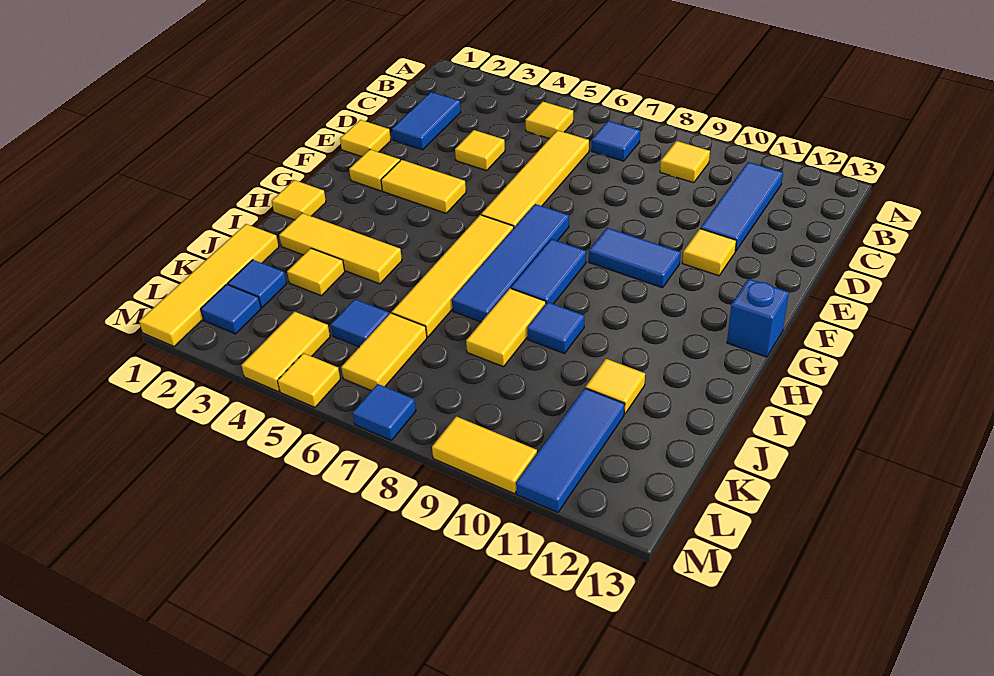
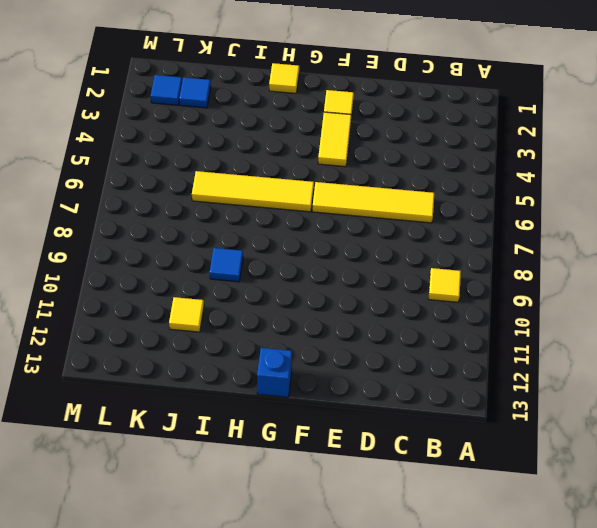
none -> yellow tile B5 level 1
none -> blue tile B7 level 1
none -> blue tile B11:D11 level 1
none -> blue tile C2:D2 level 1

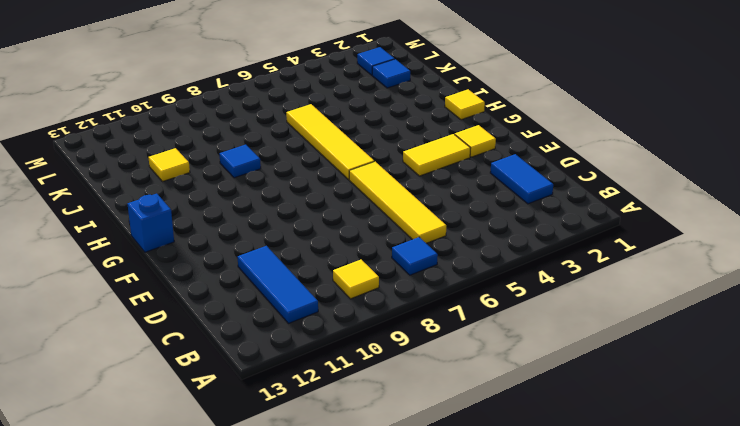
none -> yellow tile B5 level 1
none -> yellow tile D4 level 1
none -> yellow tile E1 level 1
none -> yellow tile E11 level 1

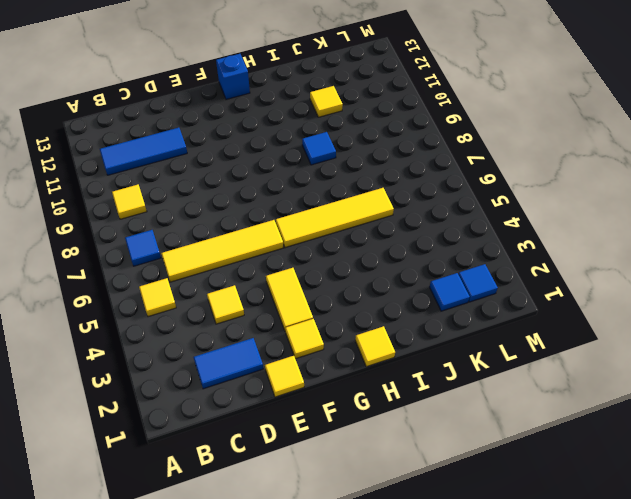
none -> yellow tile E11 level 1
none -> blue tile F7:I7 level 1
none -> blue tile F9:F10 level 1
none -> blue tile G8:H8 level 1

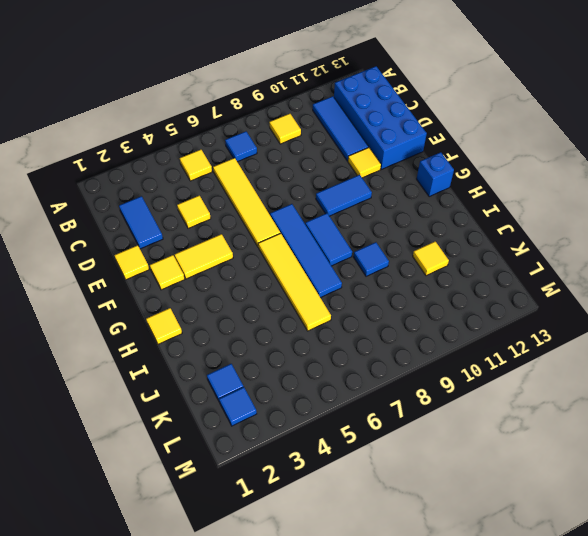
blue brick B12:E13 level 1 -> none
none -> yellow tile I2:I4 level 1
none -> yellow tile I8:J8 level 1
none -> yellow tile J1:M1 level 1
none -> yellow tile J3 level 1

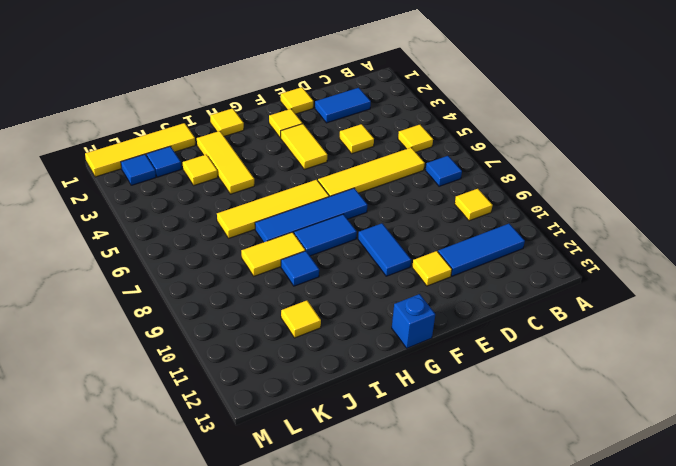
none -> blue tile K5 level 1
none -> yellow tile K6:L6 level 1
none -> blue tile K11:M11 level 1
none -> yellow tile L4:M4 level 1

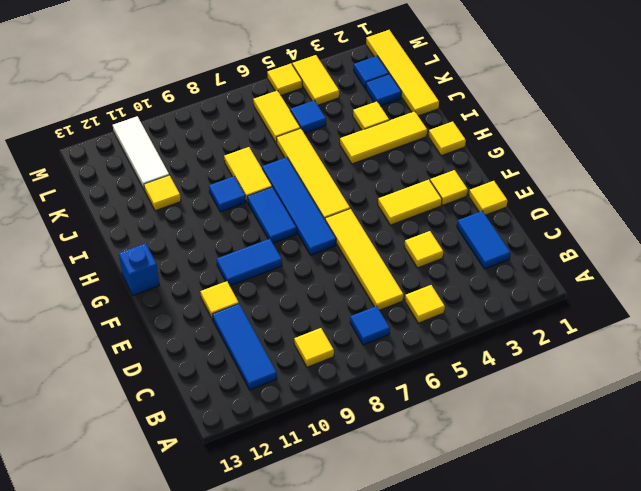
white tile K11:M11 level 1 -> blue tile K11:M11 level 1
none -> blue tile M7 level 1
none -> yellow tile M9:M10 level 1

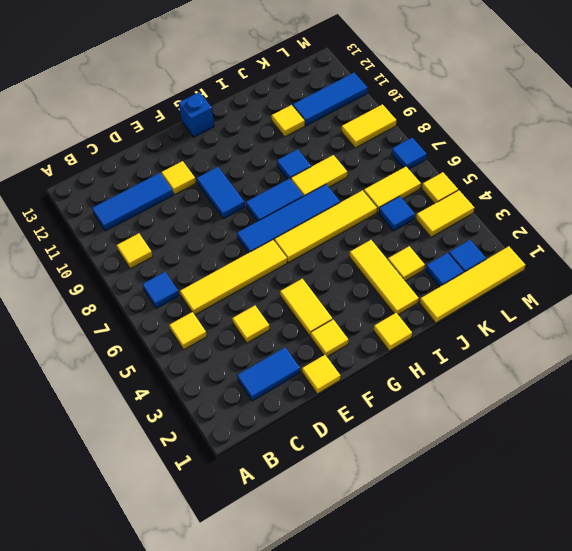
yellow tile L9:M9 level 1 -> yellow tile M9:M10 level 1

